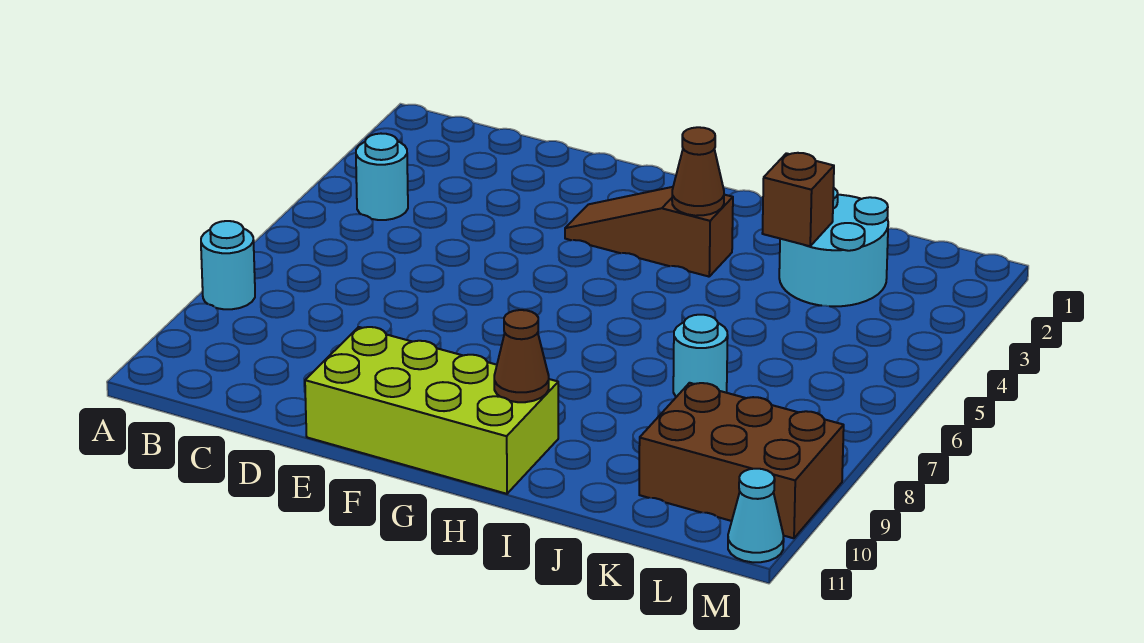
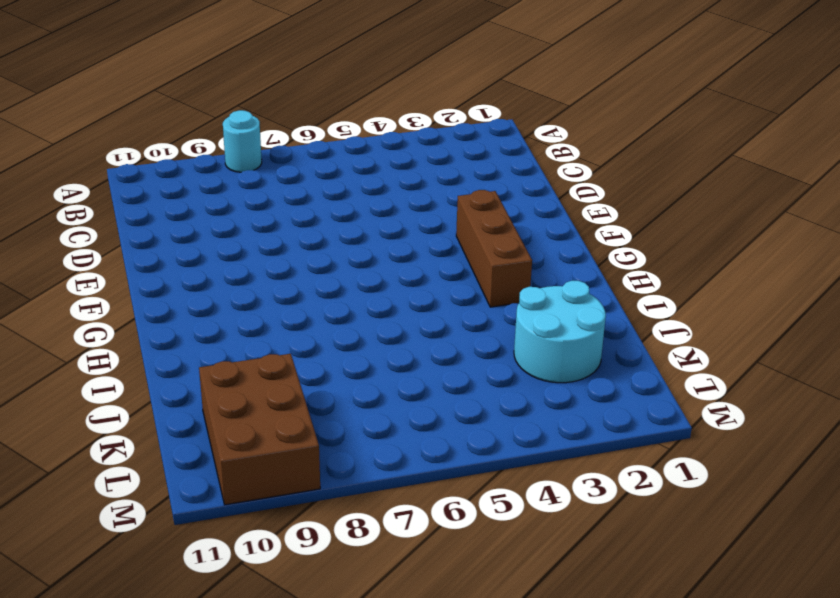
brown brick F3:H3 level 1 -> brown slope F3:H3 level 1 top H
none -> cyan round brick B4 level 1
none -> lime brick E10:H11 level 1

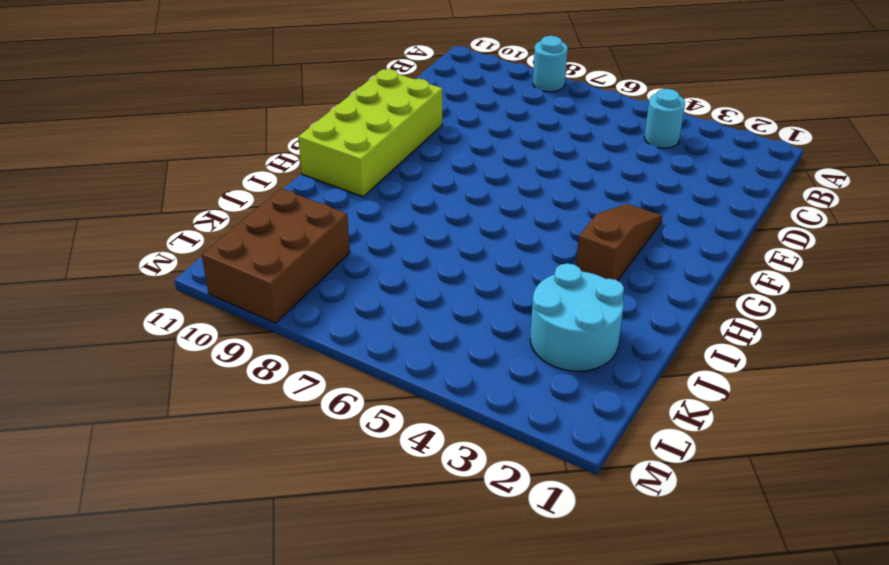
none -> cyan round brick J7 level 1
none -> cyan cone M11 level 1

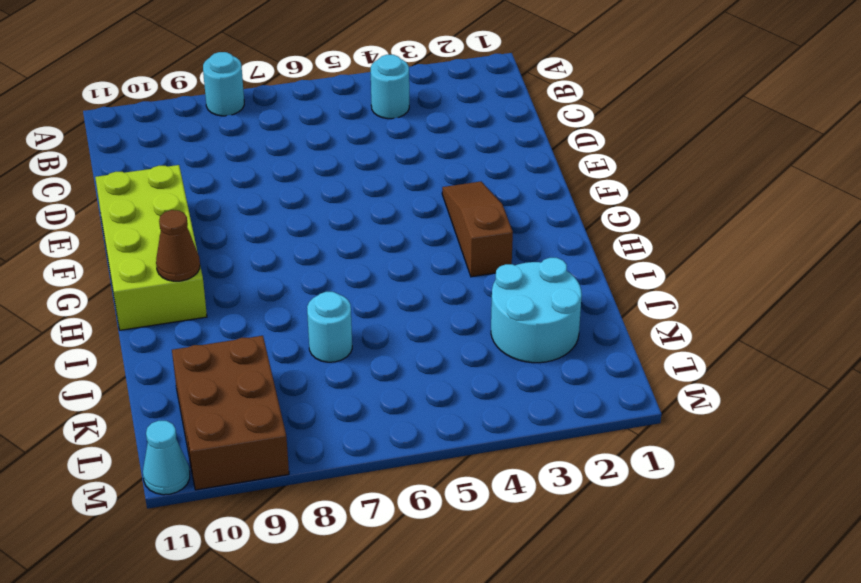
none -> brown cone H3 level 2
none -> brown brick J3 level 2

